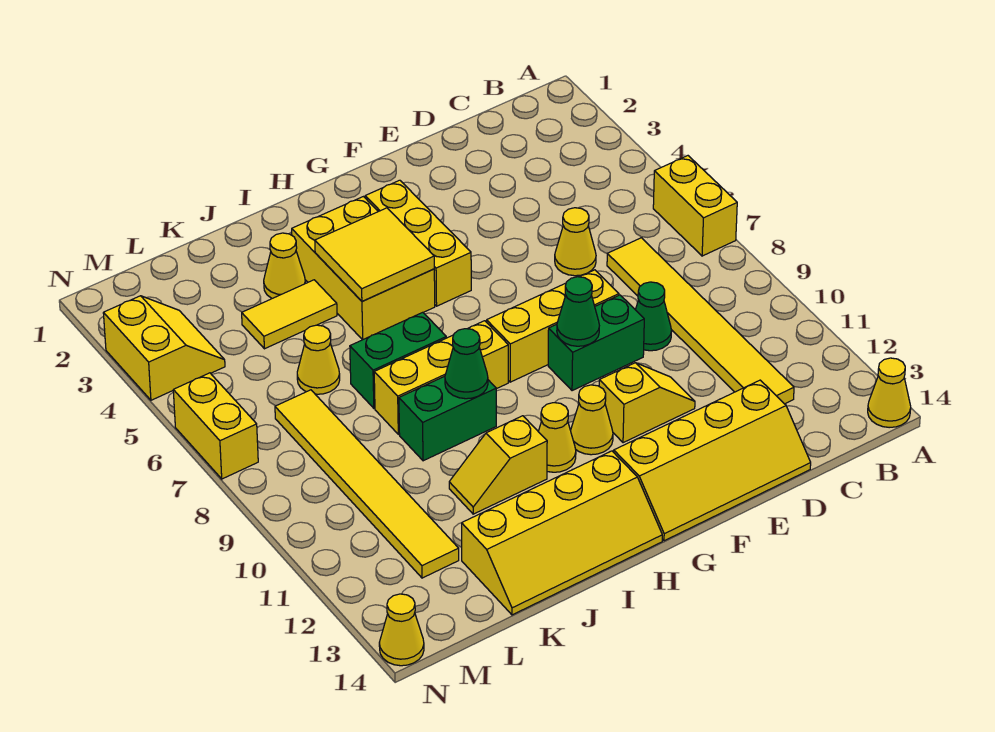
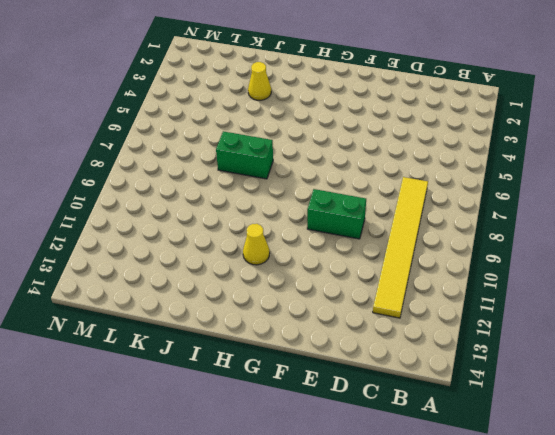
none -> yellow brick A6:A7 level 1
none -> yellow cone A14 level 1
none -> yellow cone D6 level 1

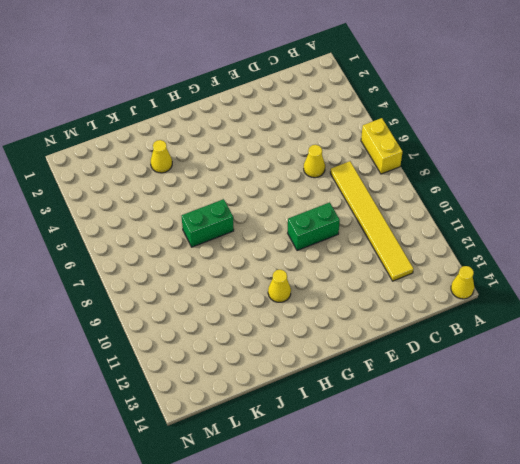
none -> green cone D9 level 1
none -> yellow slope D13:G14 level 1 top 13
none -> yellow brick E8:G8 level 1

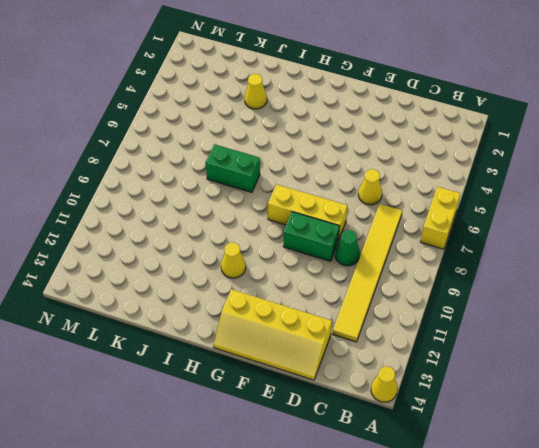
none -> yellow slope E11:F11 level 1 top F
none -> yellow brick G3:G5 level 1
none -> yellow cone G11 level 1

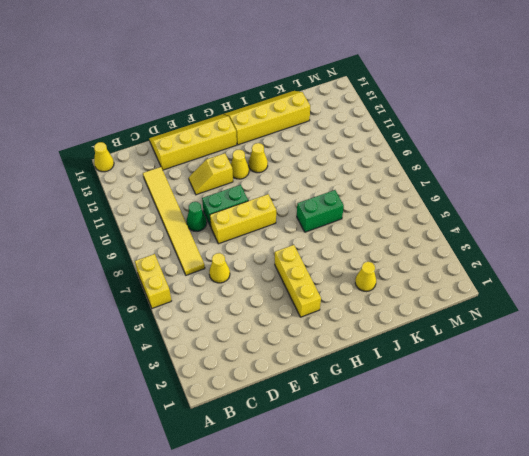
none -> yellow brick H3:I5 level 1
none -> yellow brick H8:J8 level 1
none -> green brick I9:J9 level 1

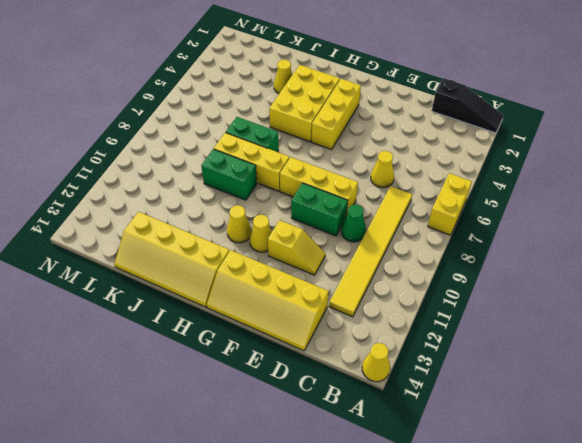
black slope A1:C1 level 1 top C -> none
none -> yellow slope I11:J11 level 1 top I
none -> yellow tile J4:K4 level 1
none -> yellow cone K6 level 1

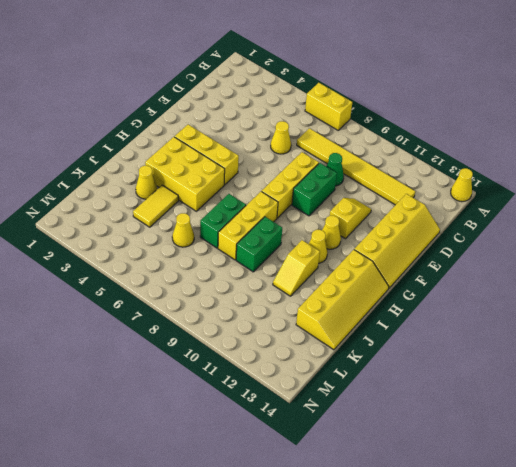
none -> yellow tile L7:L12 level 1
none -> yellow slope M3:N4 level 1 top N
none -> yellow brick N6:N7 level 1

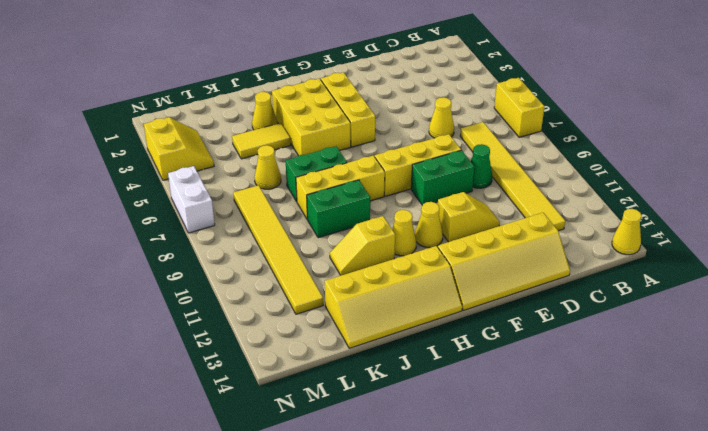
white brick N6:N7 level 1 -> yellow brick N6:N7 level 1
none -> yellow cone N14 level 1
none -> green cone F9 level 2
none -> yellow tile H4:I5 level 2

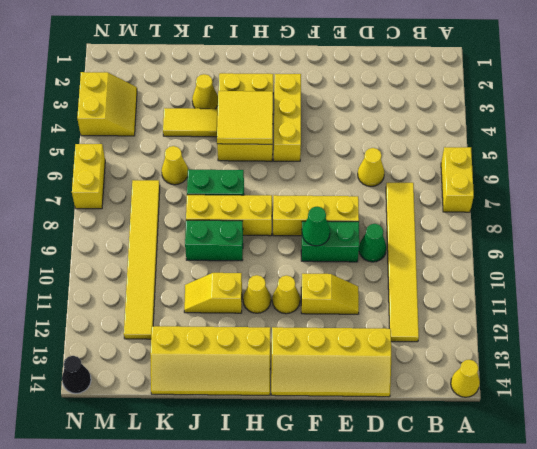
black cone N14 level 1 -> yellow cone N14 level 1
none -> green cone I9 level 2

